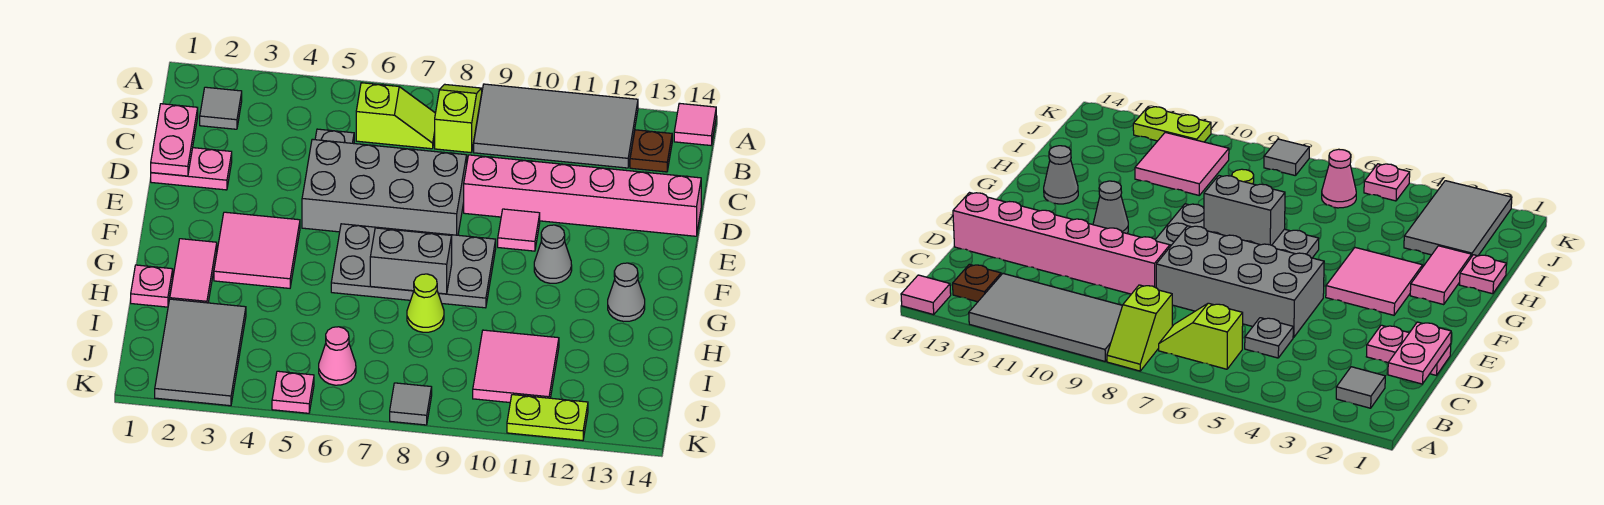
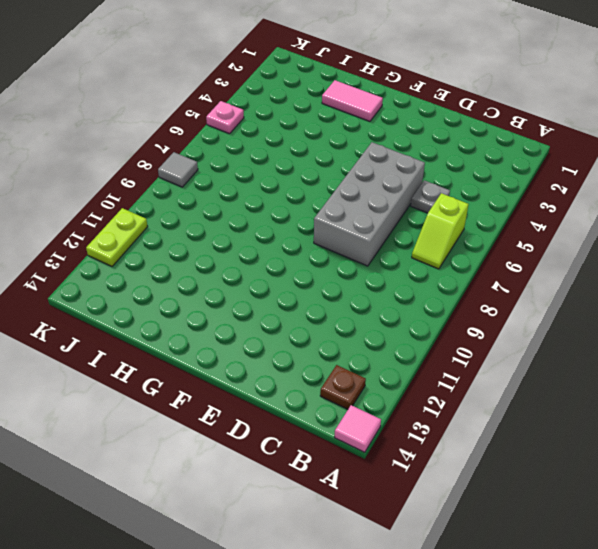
none -> lime slope A8:B8 level 1 top B
none -> grey tile A9:B12 level 1
none -> grey tile B2 level 1

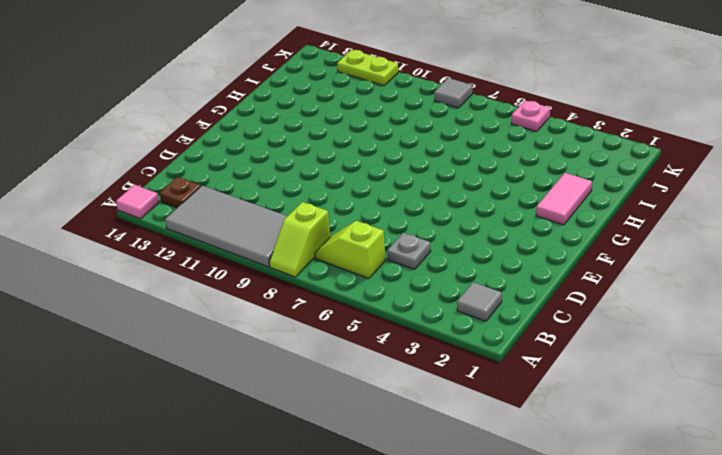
none -> pink plate D1:D2 level 1
none -> grey brick D5:E8 level 1
none -> pink brick D9:D14 level 1

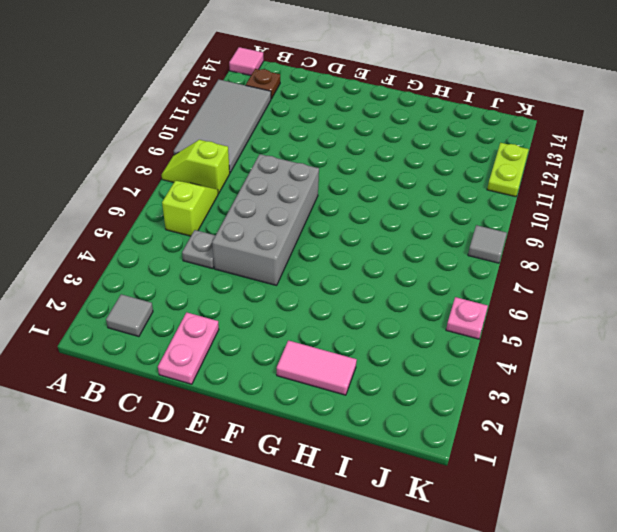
none -> pink brick D9:D14 level 1
none -> pink tile E10 level 1
none -> pink tile F3:G4 level 1

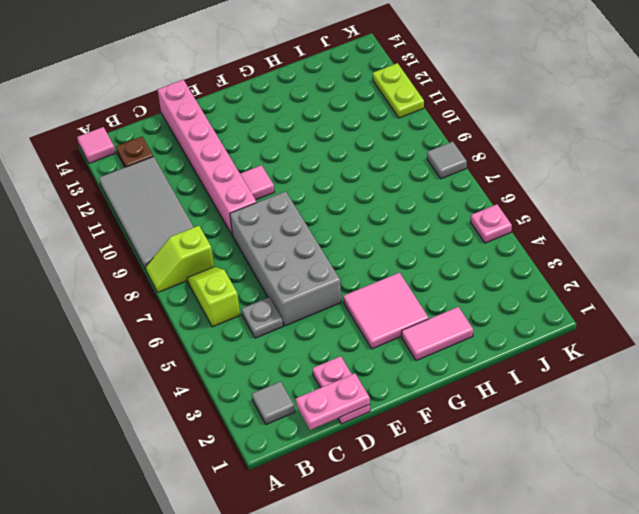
none -> grey plate F6:G9 level 1
none -> grey cone F11 level 1
none -> grey cone G13 level 1

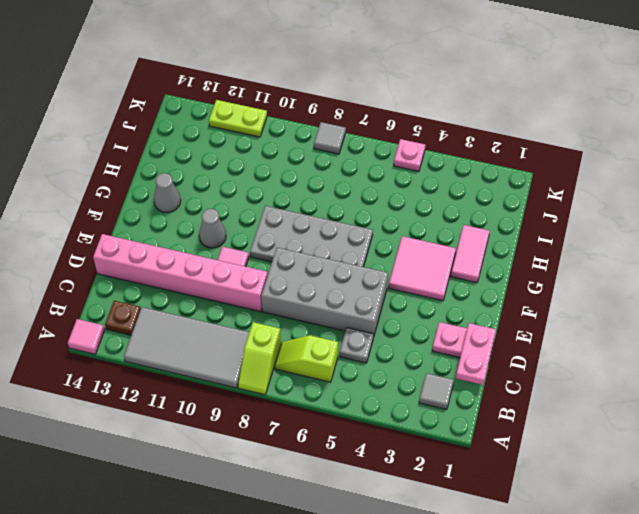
none -> pink plate H1 level 1
none -> lime cone H8 level 1
none -> grey tile I2:K3 level 1

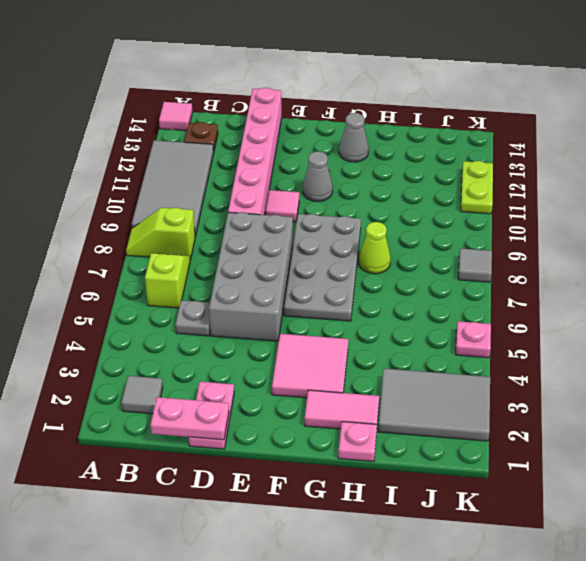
none -> pink tile I10:J11 level 1
none -> pink cone J6 level 1
none -> grey brick G7:G8 level 2

